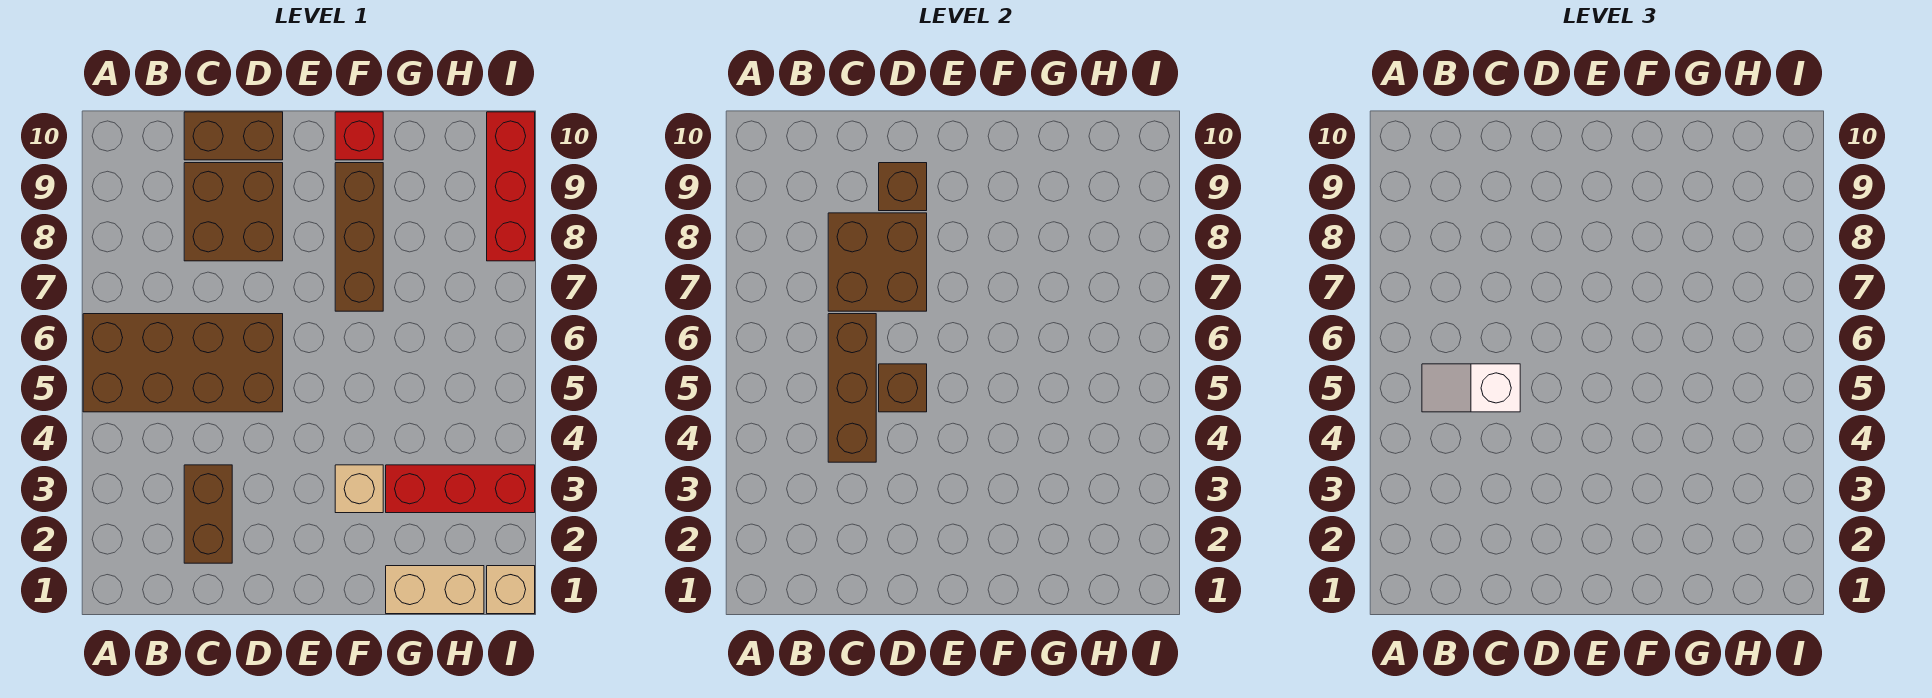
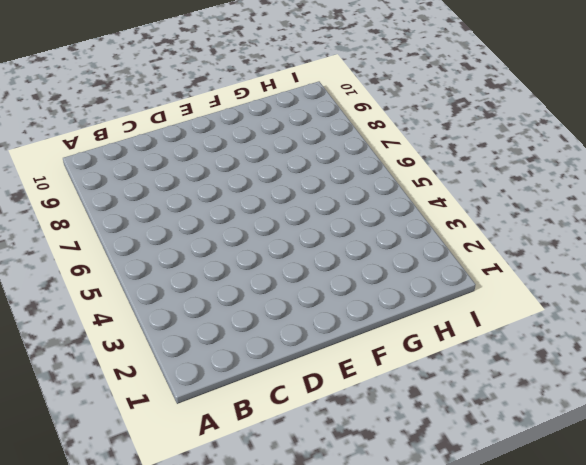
none -> brown brick A5:D6 level 1
none -> brown brick C2:C3 level 1
none -> brown brick C8:D9 level 1

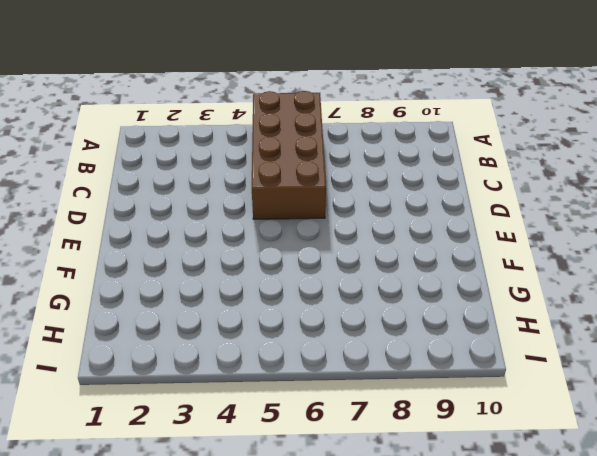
none -> brown brick C2:C3 level 1
none -> brown brick C8:D9 level 1
none -> brown brick C10:D10 level 1

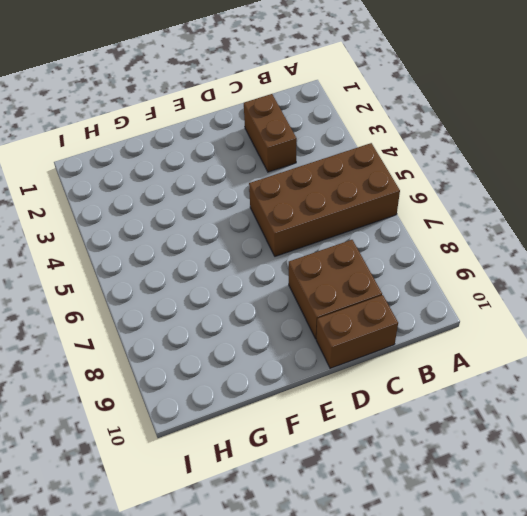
none -> tan brick F3 level 1
none -> brown brick F7:F9 level 1
none -> red brick F10 level 1

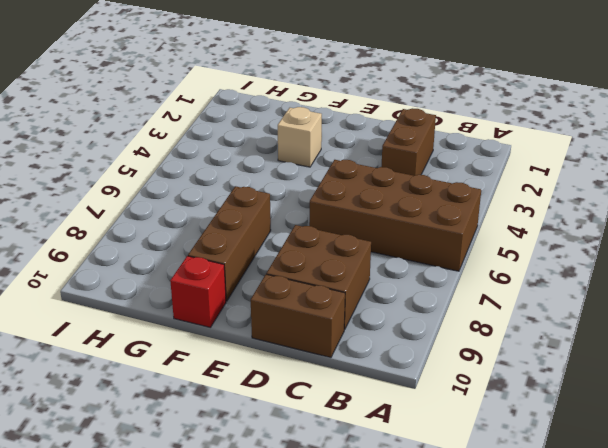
none -> tan brick G1:H1 level 1
none -> red brick G3:I3 level 1
none -> tan brick I1 level 1

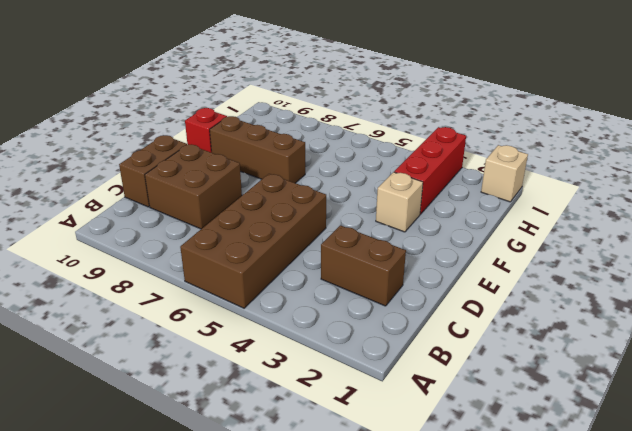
none -> tan brick G1:H1 level 1
none -> red brick I8:I10 level 1
none -> brown brick C4:C6 level 2

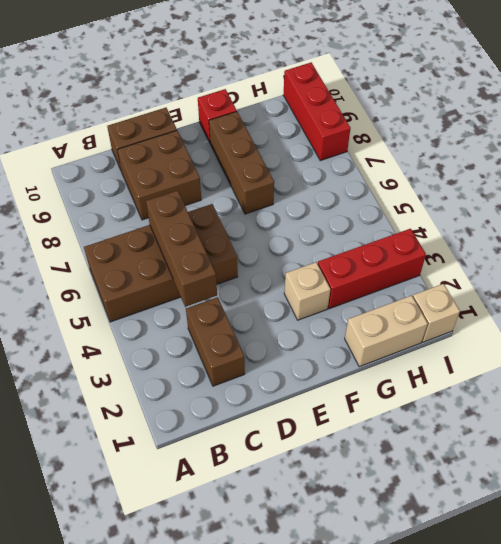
none -> brown brick C7:D8 level 2
none -> brown brick D5 level 2
none -> brown brick D9 level 2

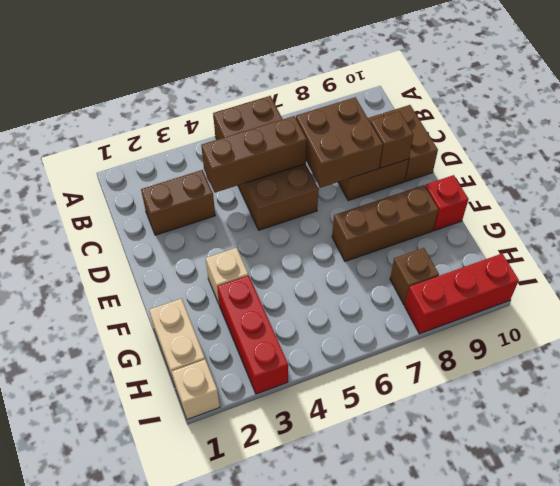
brown brick H8 level 1 -> brown brick D5 level 2
none -> white slope B5:C5 level 3 top C

